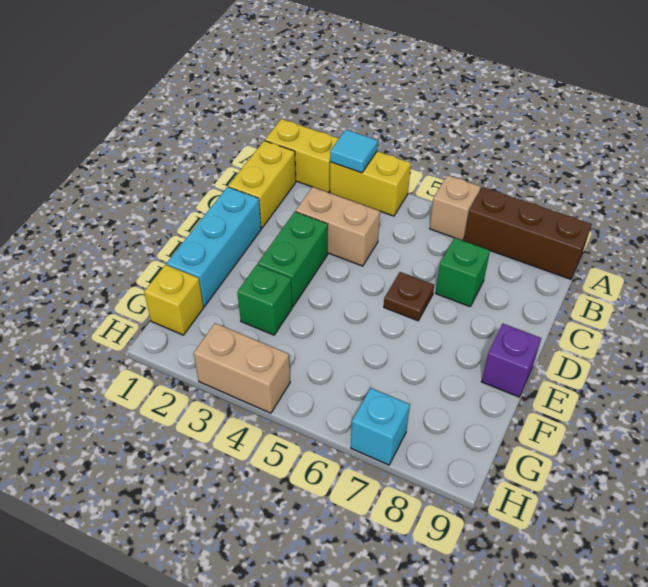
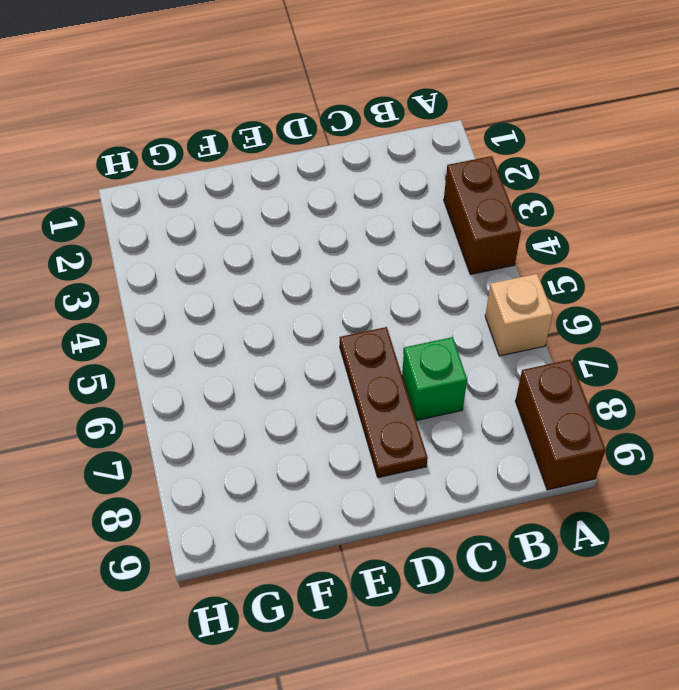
brown brick A3:A4 level 1 -> yellow brick A3:A4 level 1
brown brick A8:A9 level 1 -> brown brick A7:A9 level 1
brown plate D6:D8 level 1 -> brown plate D6 level 1
none -> yellow brick A1:A2 level 1
none -> yellow brick B1:C1 level 1
none -> tan brick C3:C4 level 1

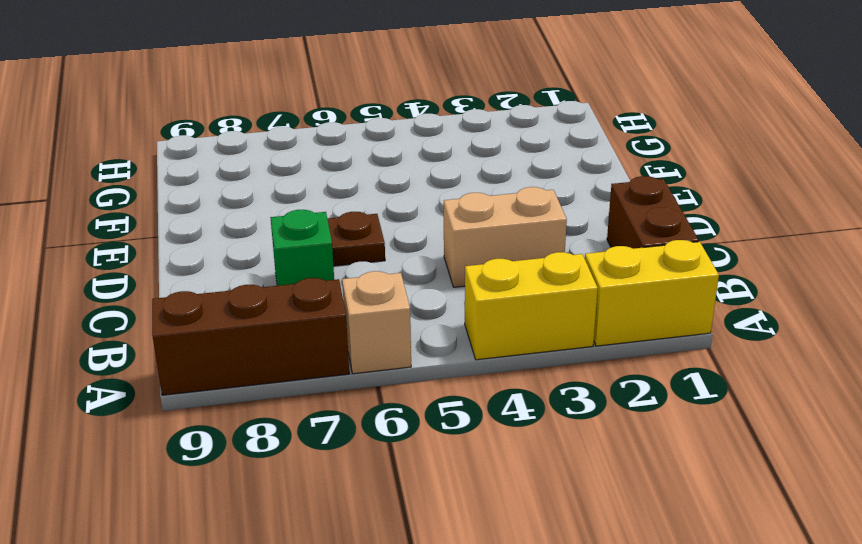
brown brick B1:C1 level 1 -> yellow brick B1:C1 level 1
none -> cyan brick D1:F1 level 1
none -> green brick D3:E3 level 1
none -> purple brick E9 level 1

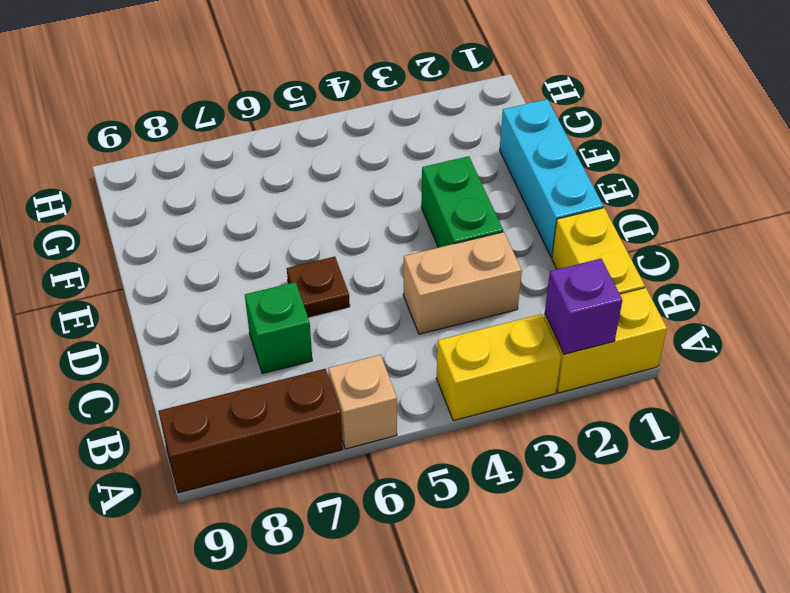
purple brick A2 level 2 -> purple brick E9 level 1
none -> green brick F3 level 1
none -> yellow brick G1 level 1
none -> tan brick H3:H4 level 1

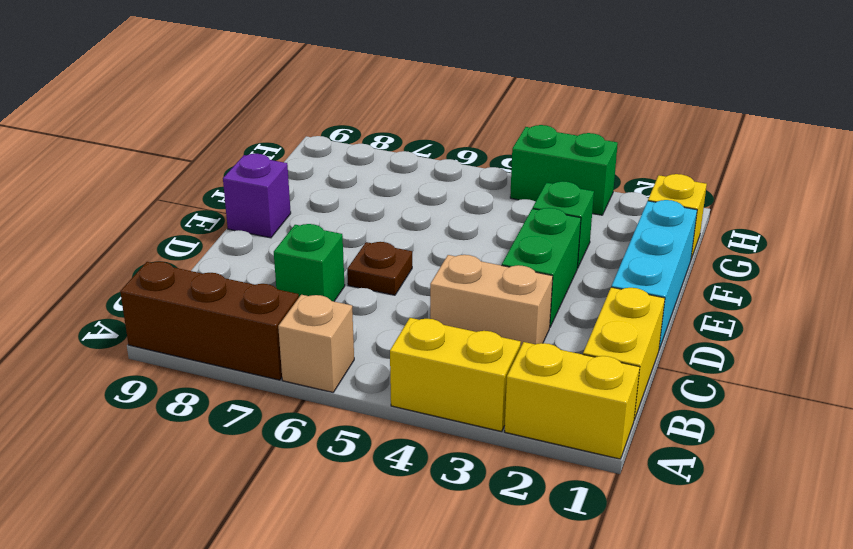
green brick H3:H4 level 1 -> tan brick H3:H4 level 1
none -> cyan brick H7 level 1
none -> cyan tile A3 level 2

